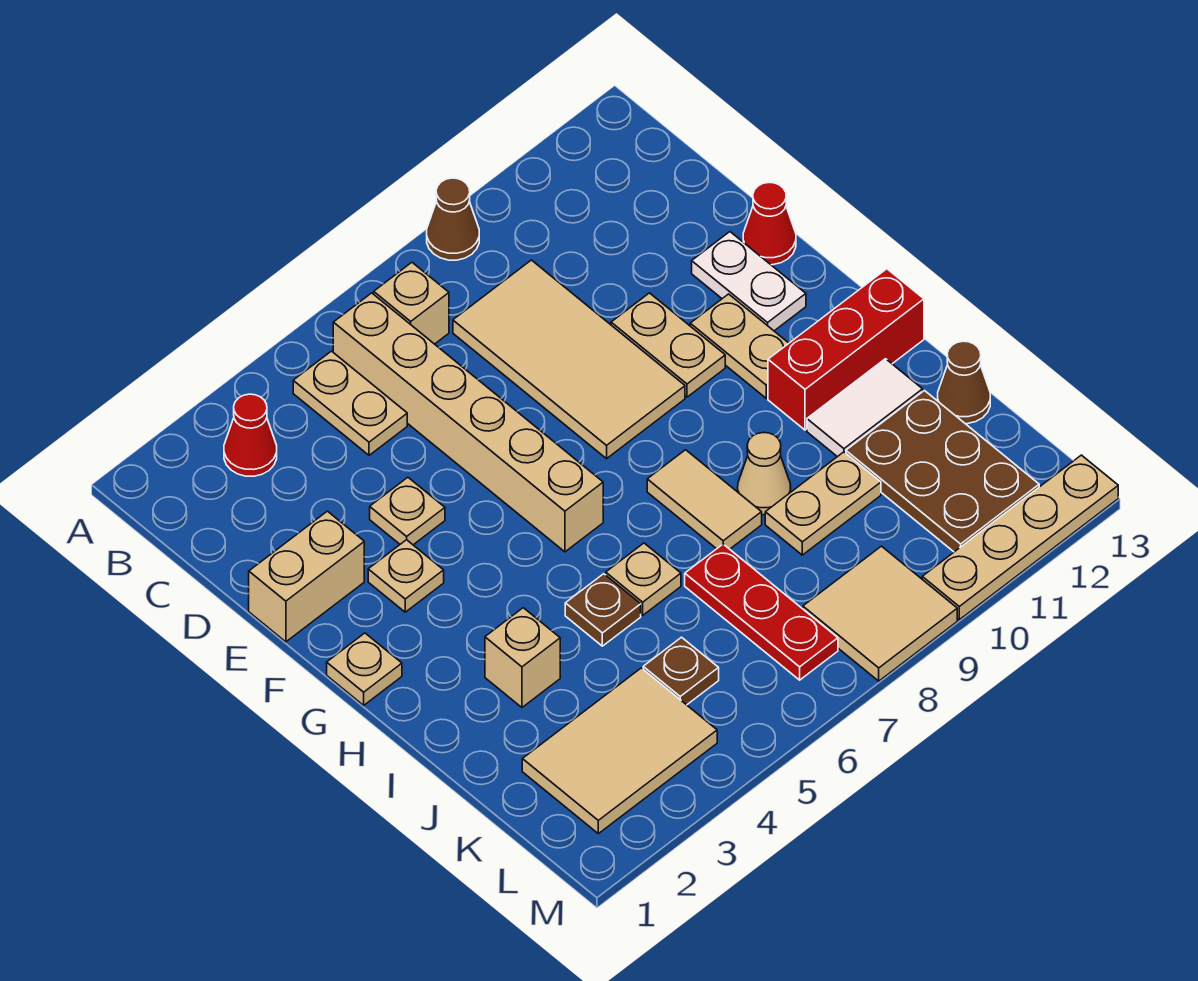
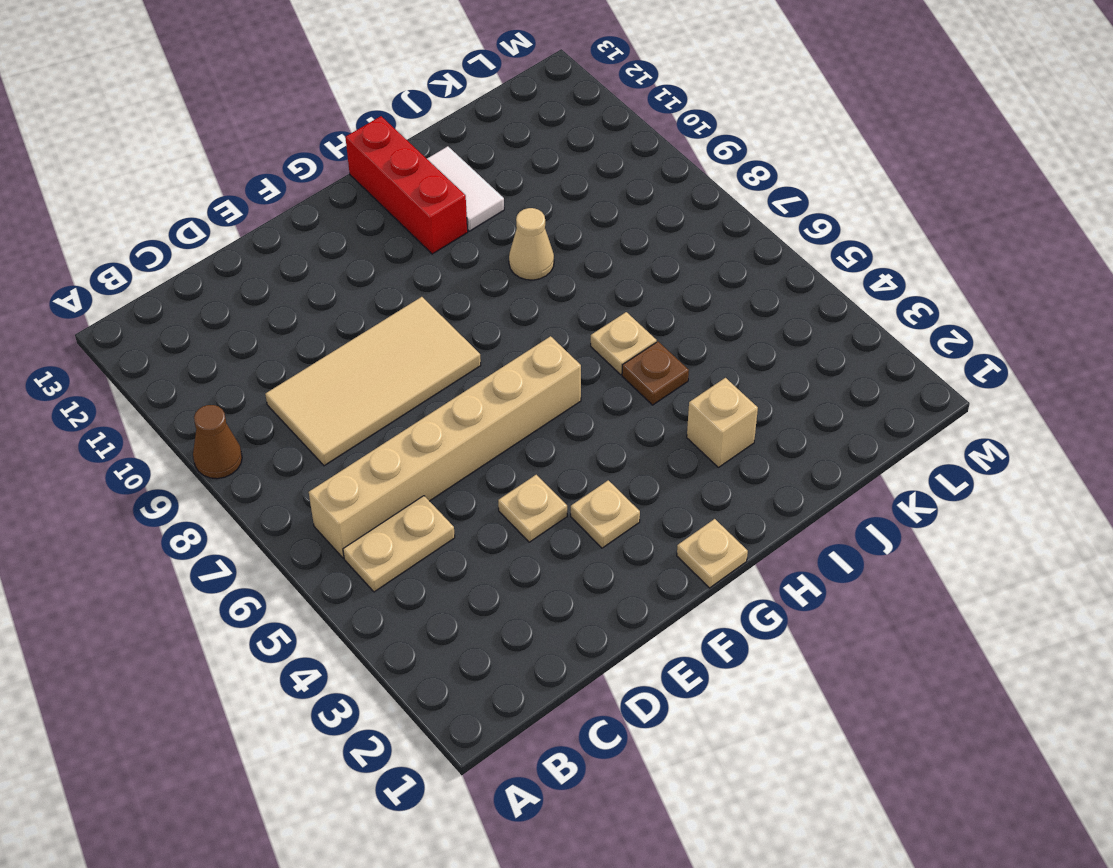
none -> red cone B3 level 1
none -> tan brick B7 level 1
none -> tan brick E1:E2 level 1

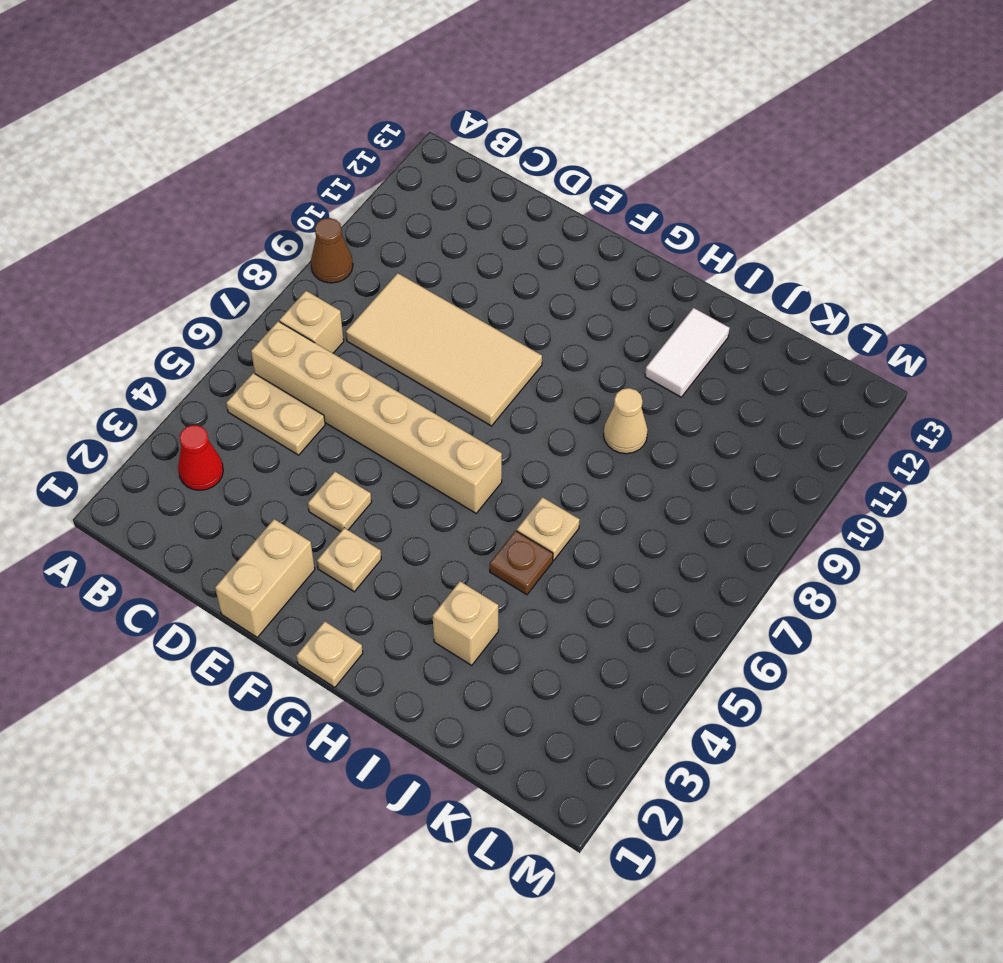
none -> tan plate E10:F10 level 1
none -> white plate E12:F12 level 1
none -> red cone E13 level 1

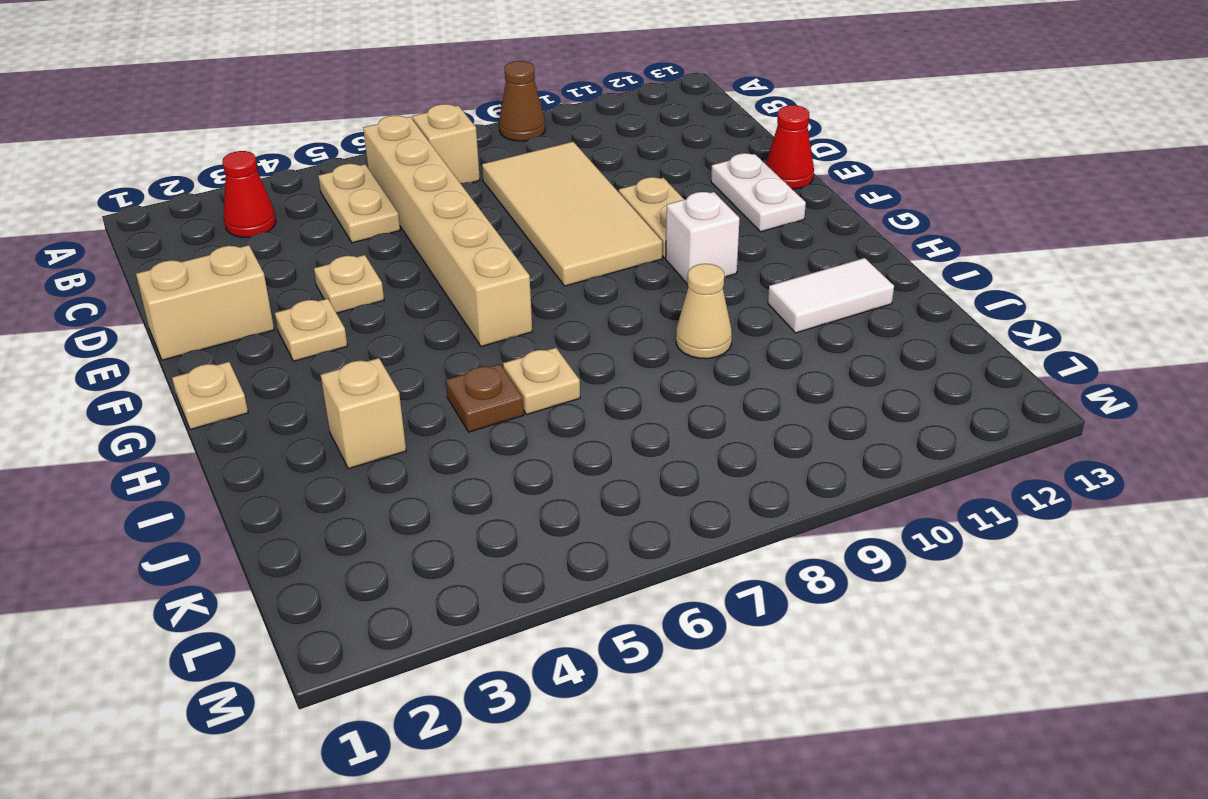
white brick G10 level 1 -> none
none -> tan plate F11:G11 level 1
none -> tan tile H8:I8 level 1
none -> red brick H11:H13 level 1

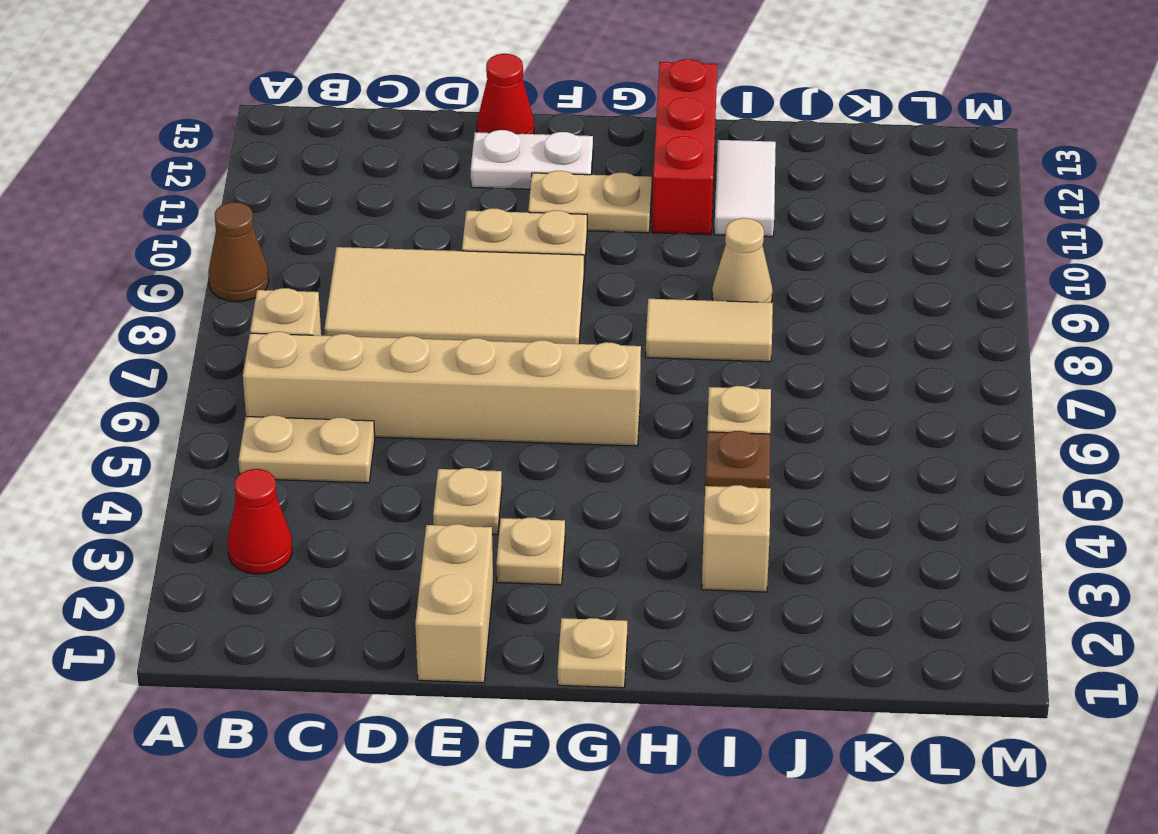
none -> red plate J7:L7 level 1
none -> tan plate J9:J10 level 1
none -> brown plate J11:L12 level 1

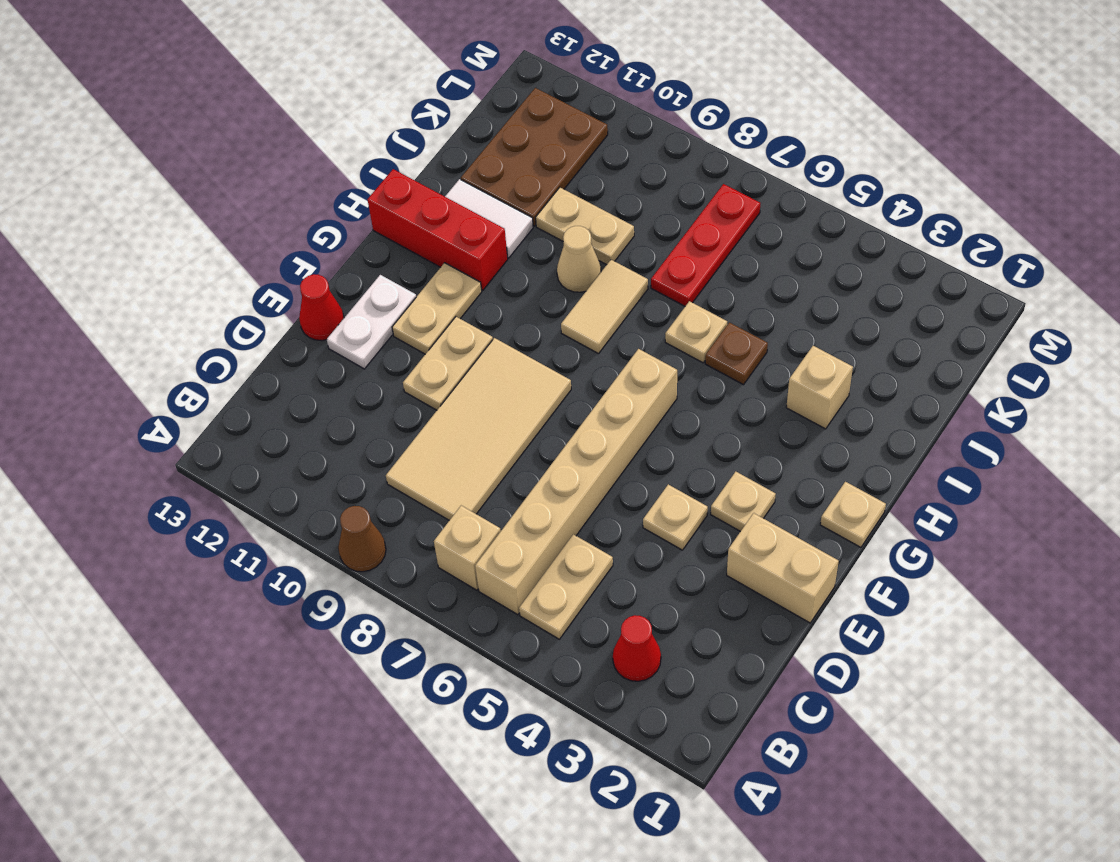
none -> brown cone J13 level 1
none -> tan tile K2:L4 level 1
none -> brown plate K5 level 1

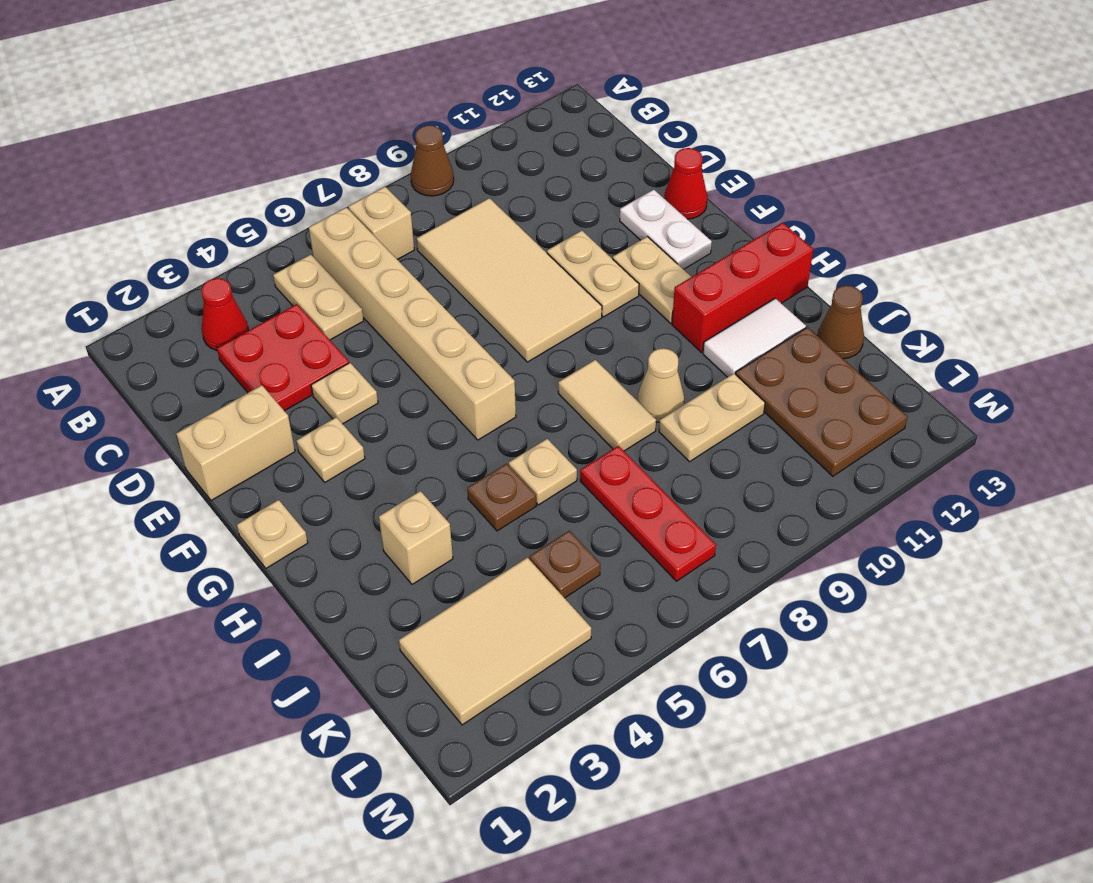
red plate C3:D4 level 1 -> none
none -> tan tile L8:M9 level 1
none -> tan plate M10:M13 level 1

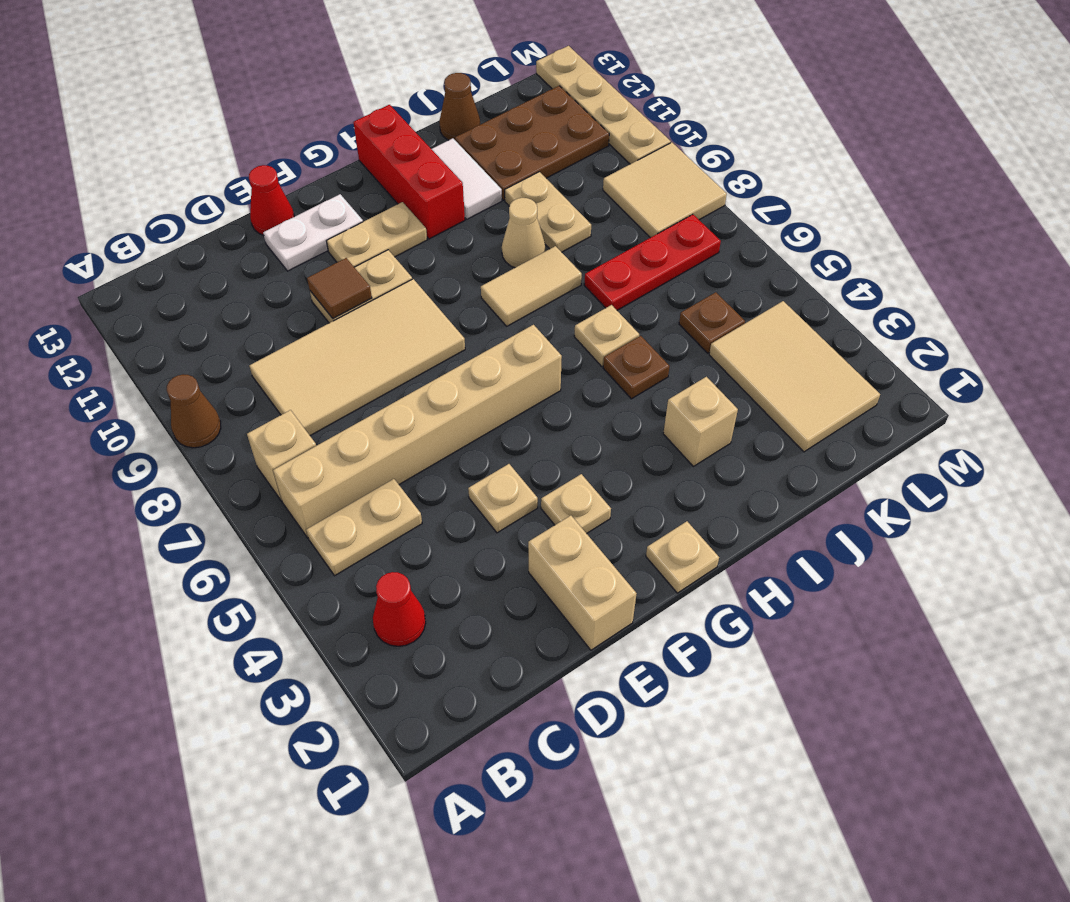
brown tile E10 level 2 -> none

